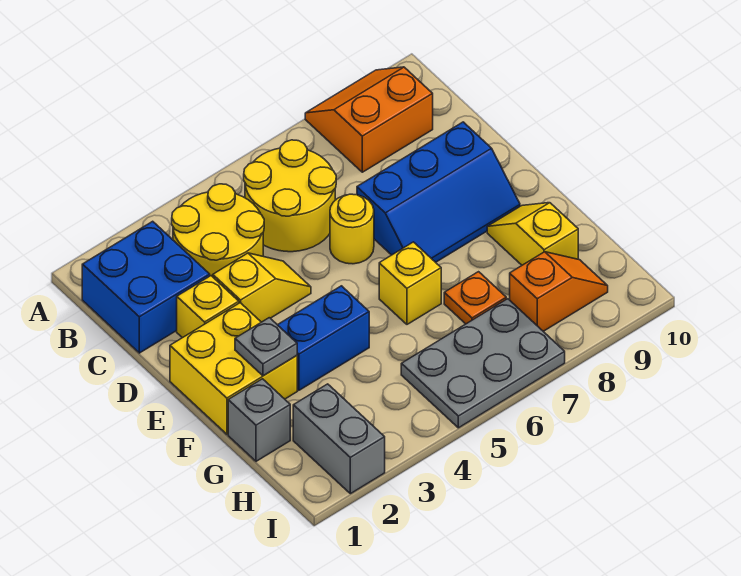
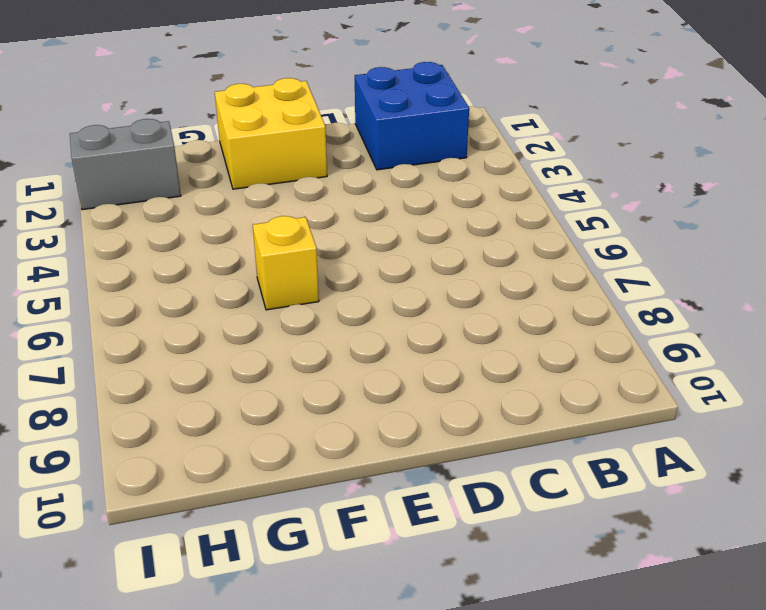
none -> orange slope A8:B9 level 1 top B
none -> yellow round brick B3:C4 level 1
none -> yellow round brick B5:C6 level 1

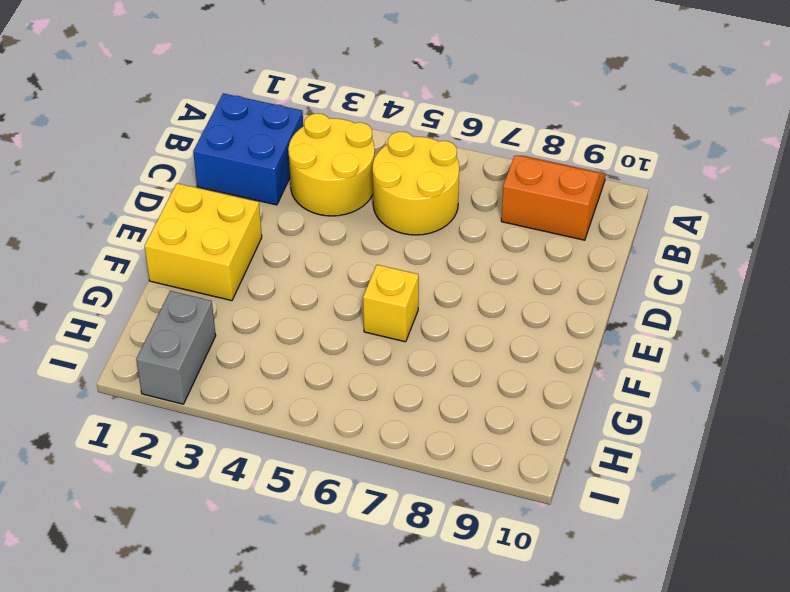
none -> yellow brick D2 level 1
none -> yellow slope D3:D4 level 1 top 3
none -> yellow round brick D6 level 1

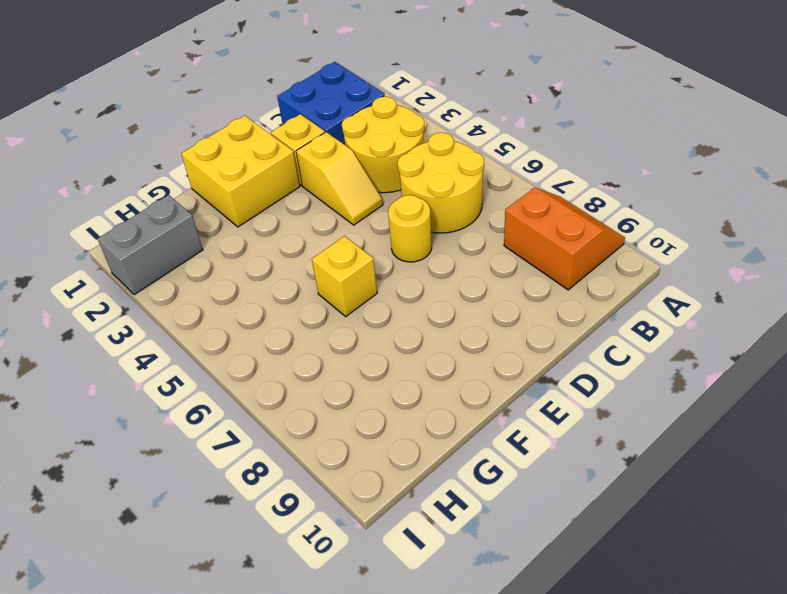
none -> blue slope D7:E9 level 1 top D
none -> blue brick F3:F4 level 1
none -> yellow slope F9:G9 level 1 top G

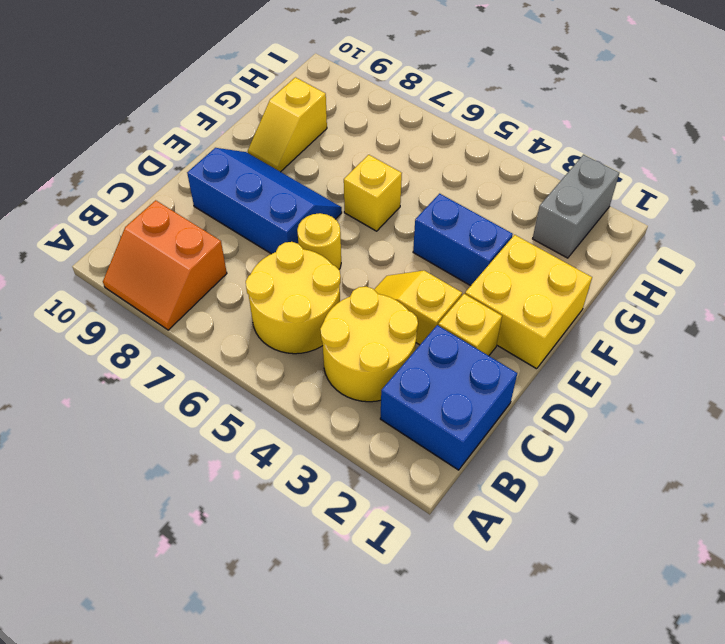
none -> grey brick G1 level 1
none -> orange plate G7 level 1
none -> grey plate H5:I7 level 1

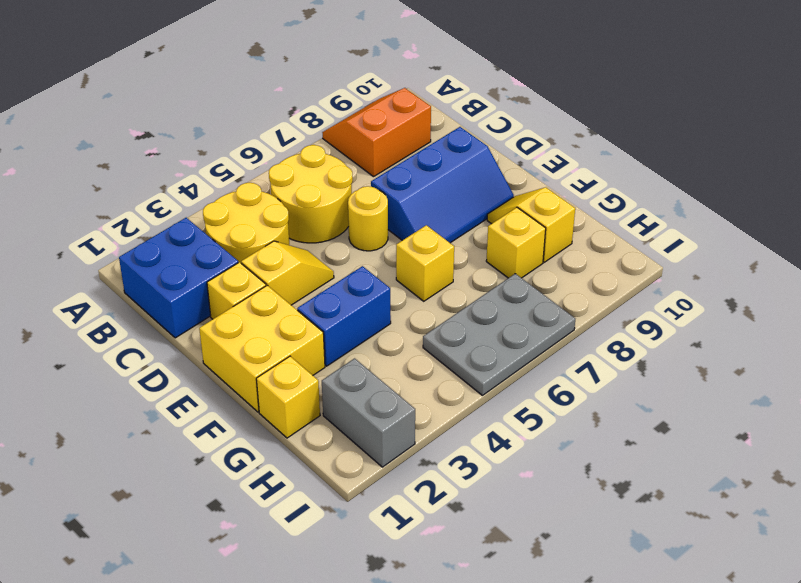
yellow brick G1 level 1 -> grey brick G1 level 1
yellow brick G8 level 1 -> none
none -> orange plate G7 level 1
none -> orange slope H8:H9 level 1 top 8
none -> grey plate F2 level 2

